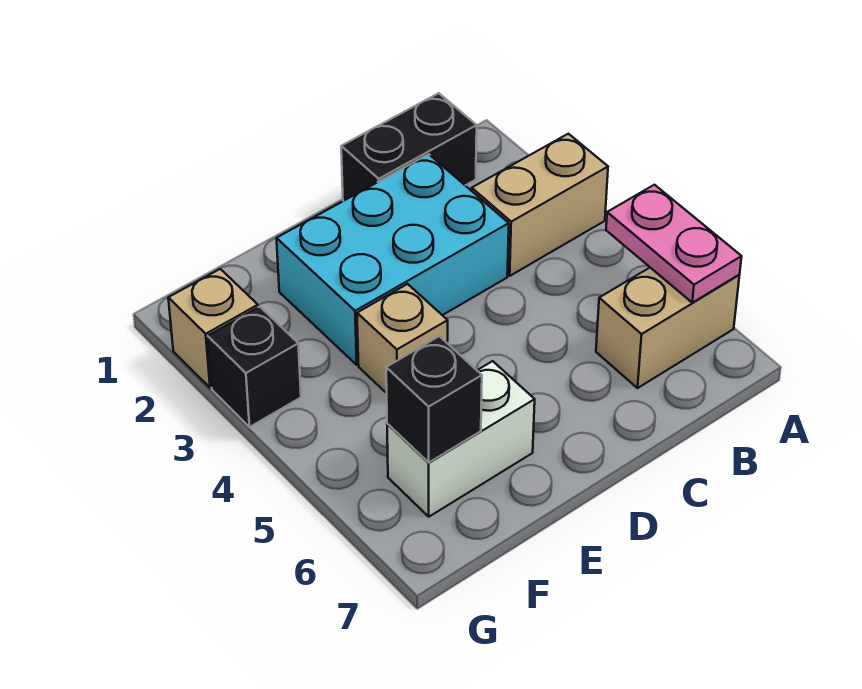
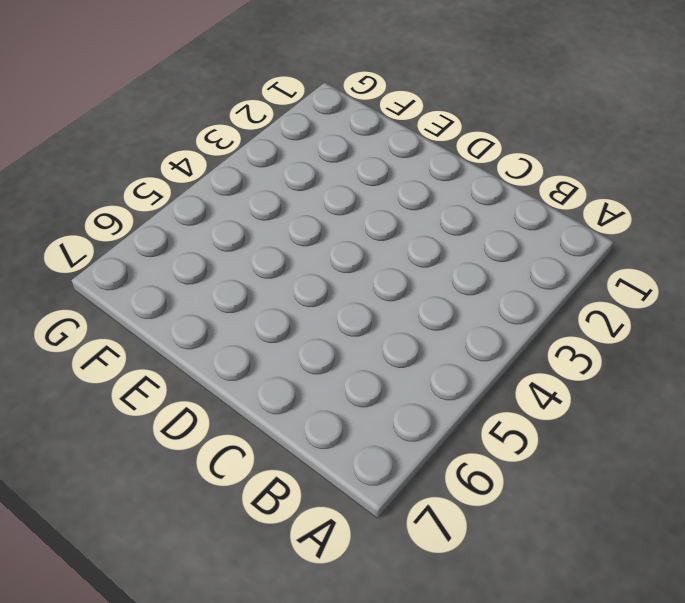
none -> tan brick A3:B3 level 1
none -> tan brick A6:B6 level 1

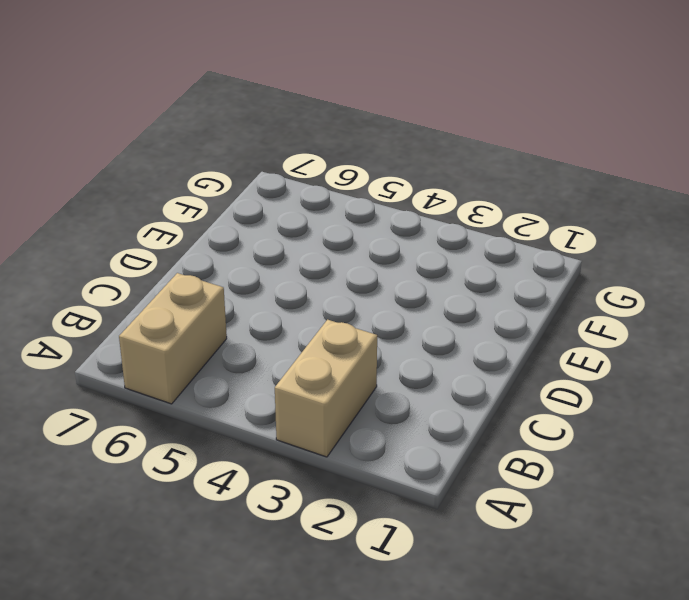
none -> black brick B1:C1 level 1
none -> cyan brick C2:E3 level 1

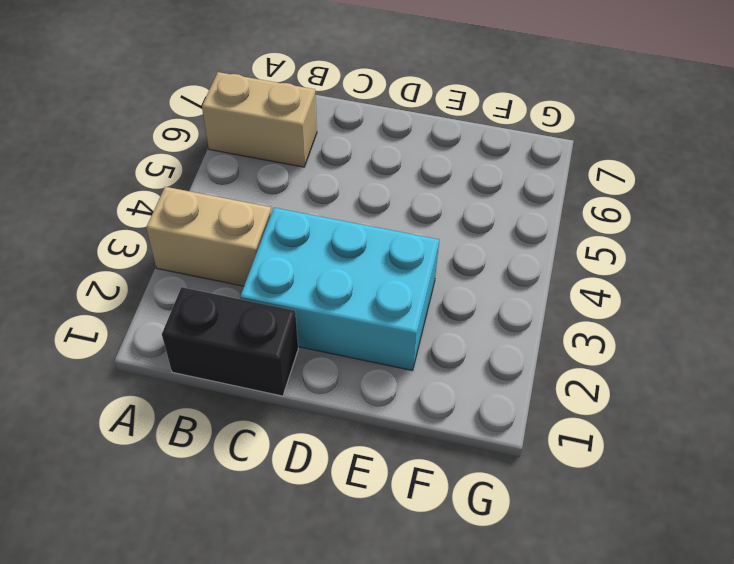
none -> tan brick E4 level 1
none -> white brick E6:F6 level 1

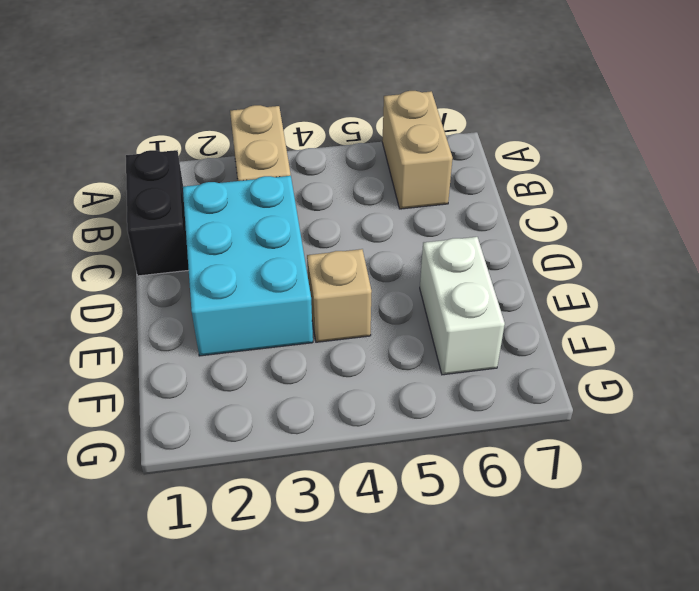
none -> tan brick G2 level 1
none -> black brick G3 level 1

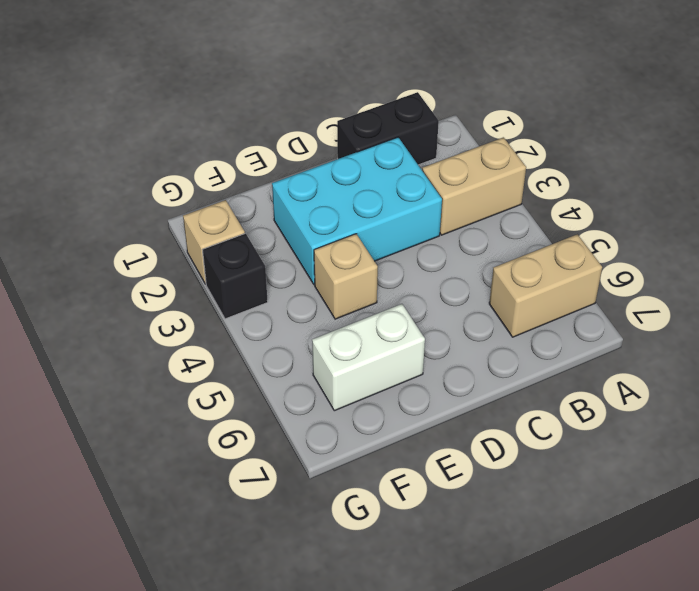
none -> pink plate A5:A6 level 2
none -> black brick F6 level 2

